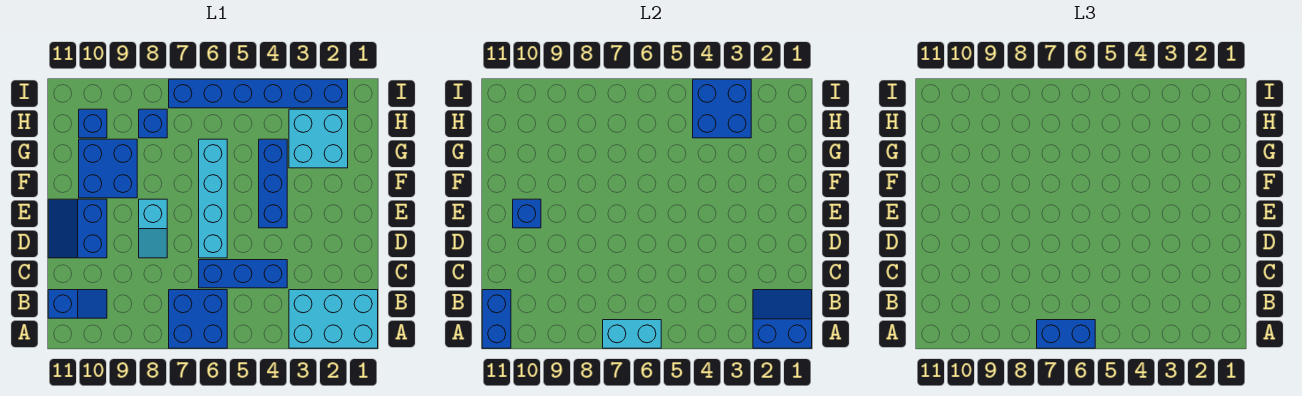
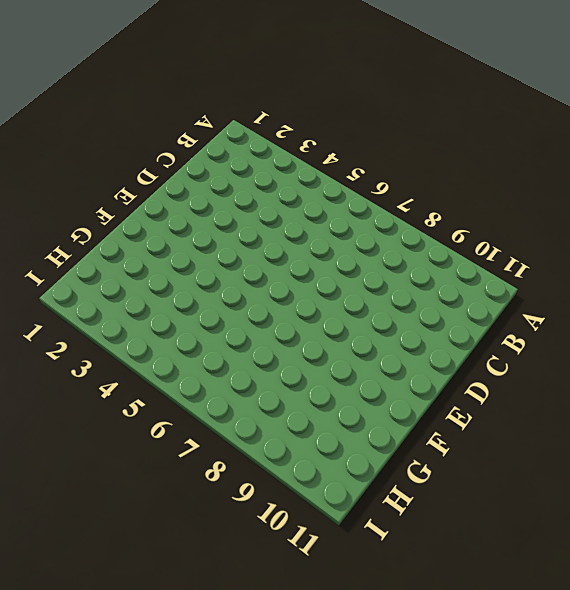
none -> cyan brick A1:B3 level 1
none -> blue brick A6:B7 level 1
none -> blue slope B10:B11 level 1 top 11

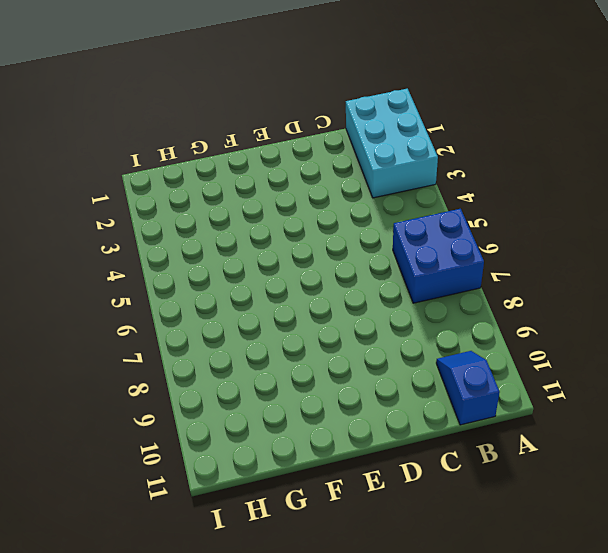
none -> blue brick C4:C6 level 1
none -> cyan brick D6:G6 level 1
none -> cyan slope D8:E8 level 1 top E

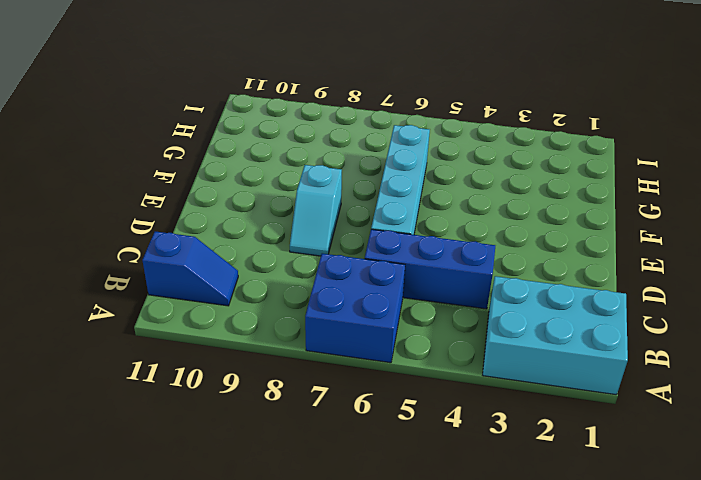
none -> blue slope D10:E11 level 1 top 10
none -> blue brick E4:G4 level 1
none -> blue brick F9:G10 level 1

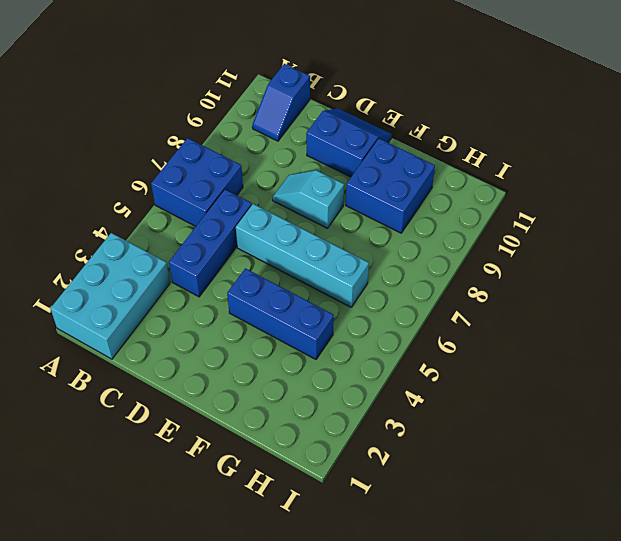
none -> cyan brick G2:H3 level 1
none -> blue brick H8 level 1
none -> blue brick H10 level 1

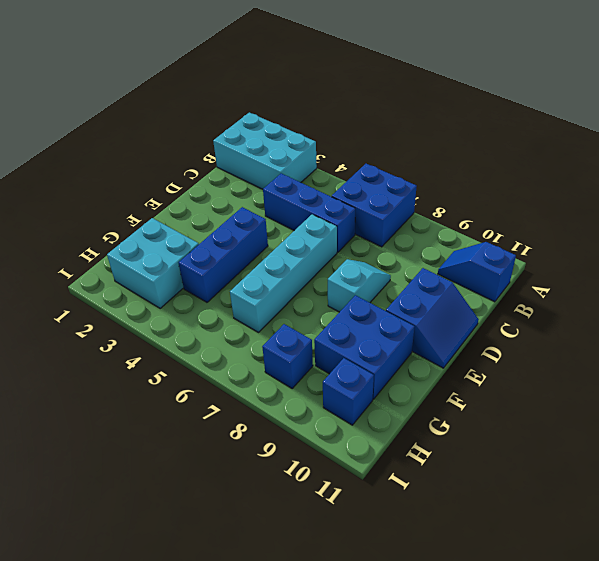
none -> blue brick I2:I7 level 1
none -> blue slope A1:B2 level 2 top A
none -> cyan brick A6:A7 level 2

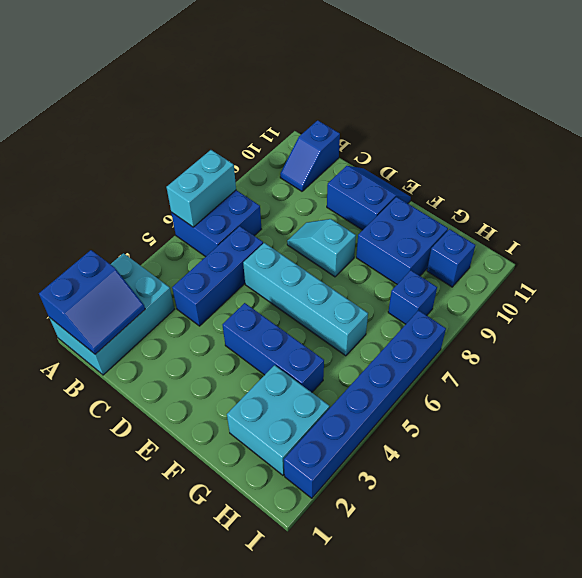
none -> blue brick A11:B11 level 2
none -> blue brick E10 level 2
none -> blue brick H3:I4 level 2

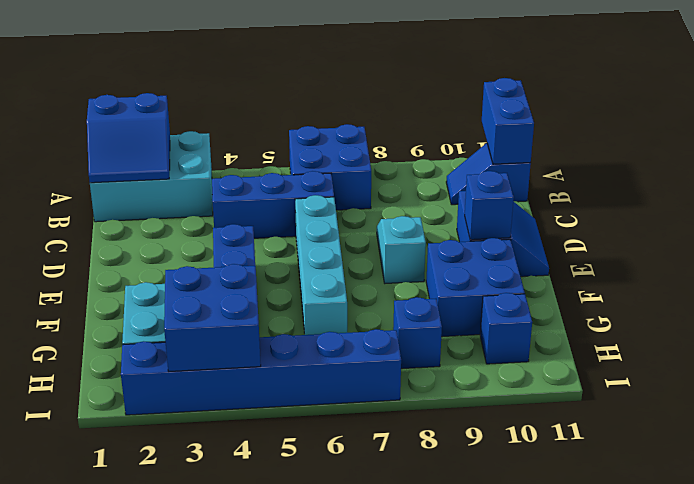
none -> cyan brick A6:A7 level 2
none -> blue brick A6:A7 level 3

